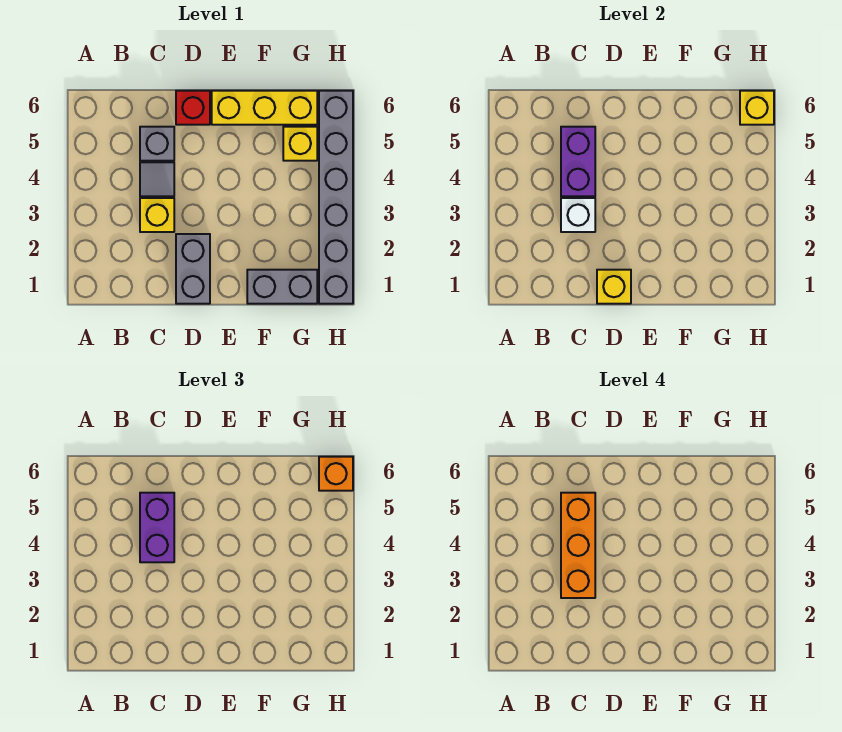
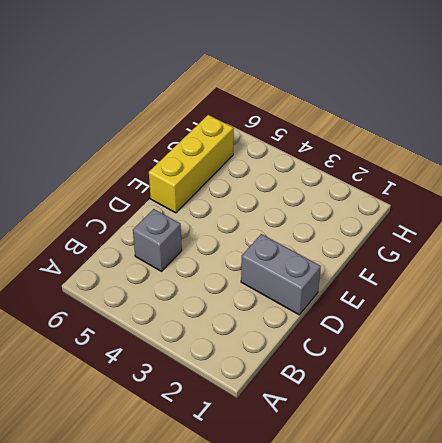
none -> yellow brick C3 level 1
none -> grey tile C4 level 1
none -> red brick D6 level 1

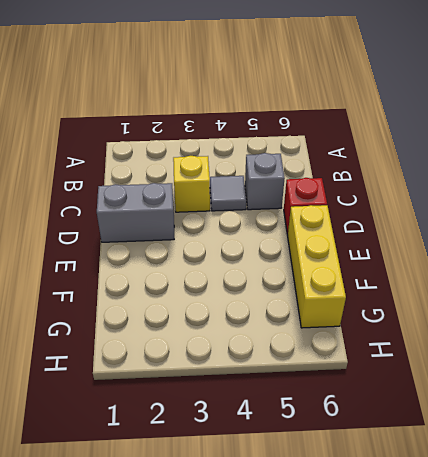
none -> grey brick F1:G1 level 1
none -> yellow brick G5 level 1
none -> grey brick H1:H6 level 1

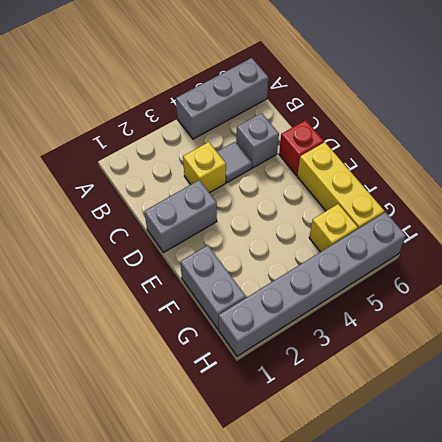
grey brick A4:A6 level 1 -> none
none -> white brick C3 level 2
none -> purple brick C4:C5 level 2
none -> yellow brick D1 level 2

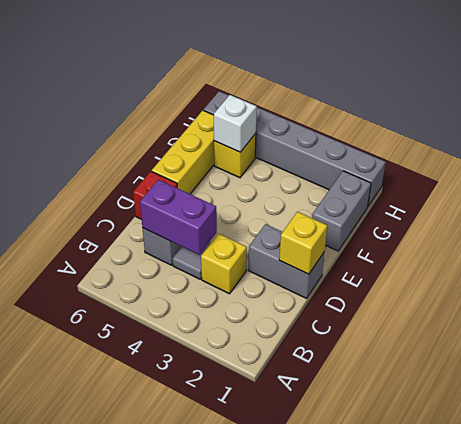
white brick G5 level 2 -> white brick C3 level 2
none -> yellow brick H6 level 2
none -> purple brick C4:C5 level 3
none -> orange brick H6 level 3

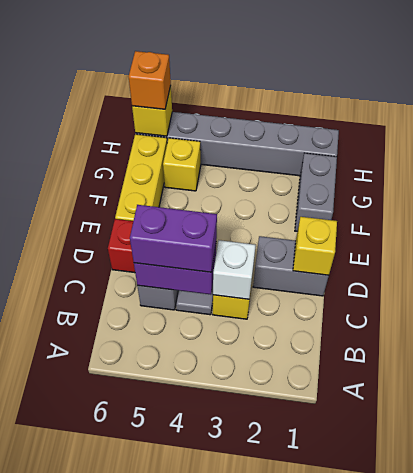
none -> orange brick C3:C5 level 4

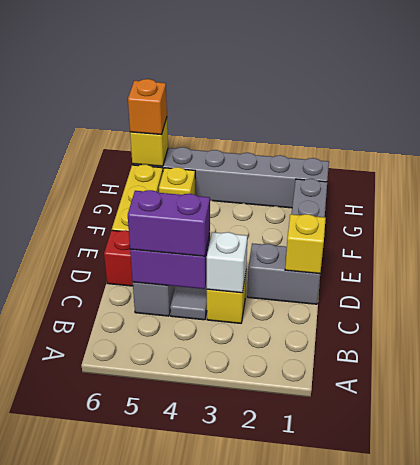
none -> orange brick C3:C5 level 4

